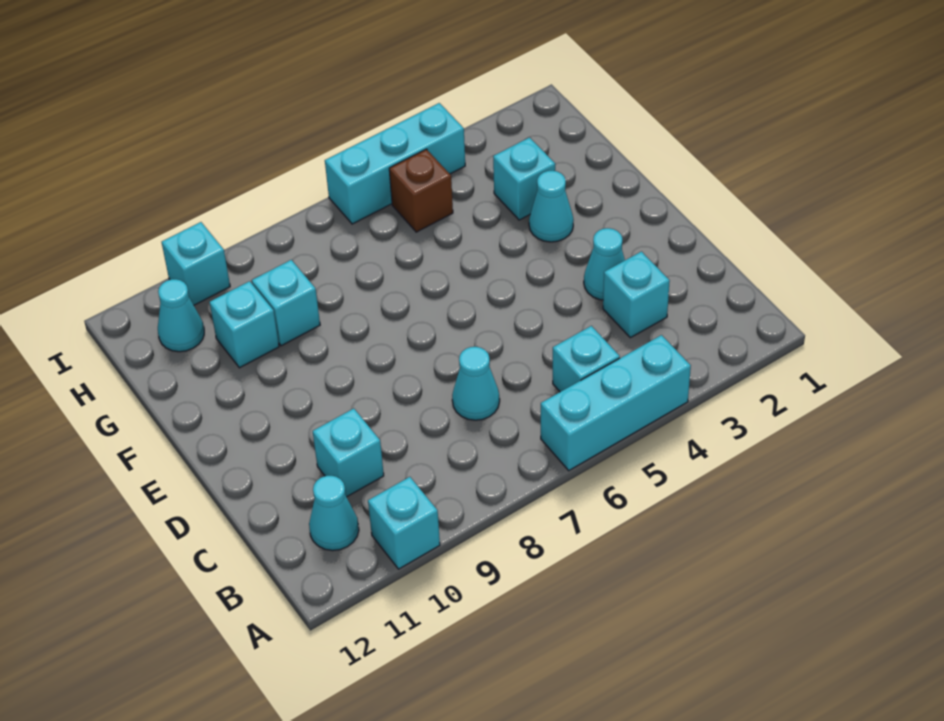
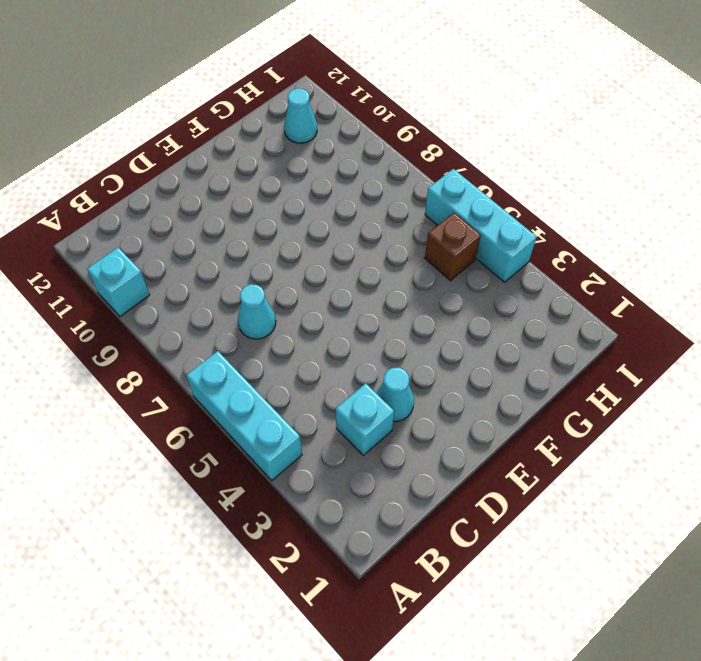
none -> cyan brick B5 level 1
none -> cyan cone B11 level 1
none -> cyan brick C10 level 1

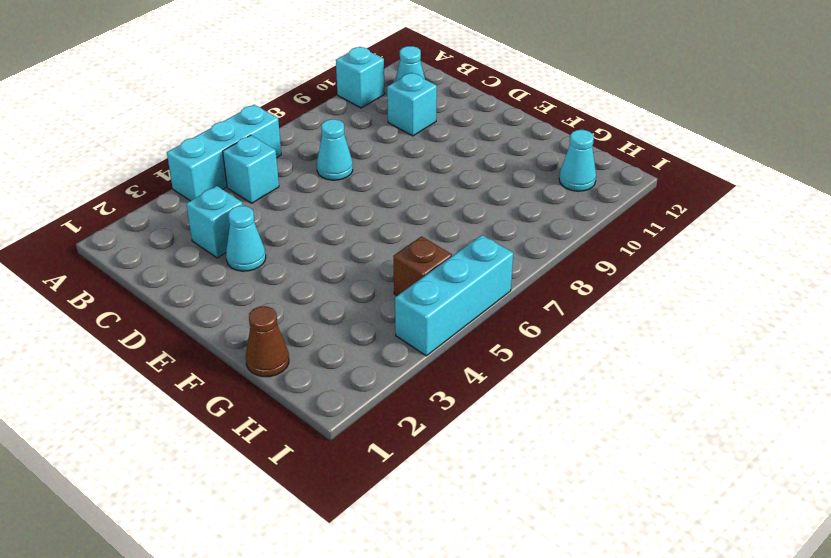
brown cone G1 level 1 -> none
none -> cyan cone F3 level 1
none -> cyan brick G3 level 1
none -> cyan brick G9 level 1

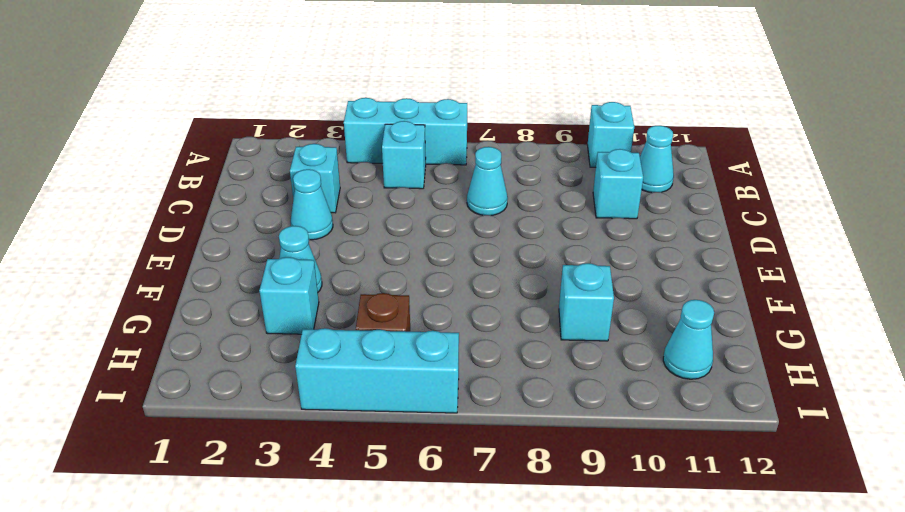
none -> cyan brick G10 level 1
none -> cyan brick I10 level 1

